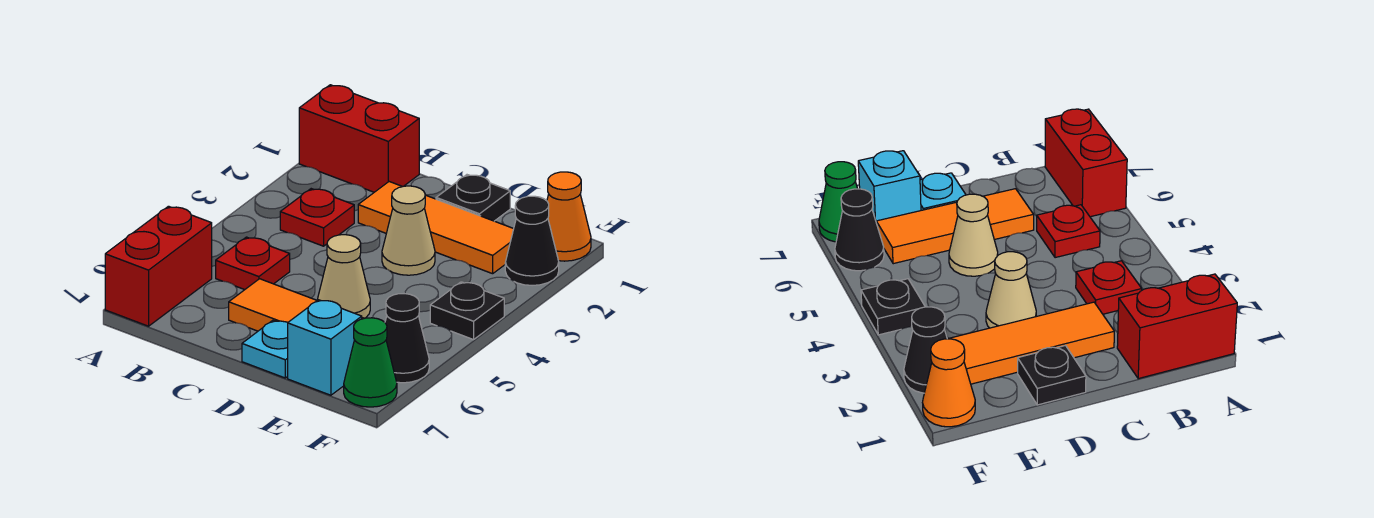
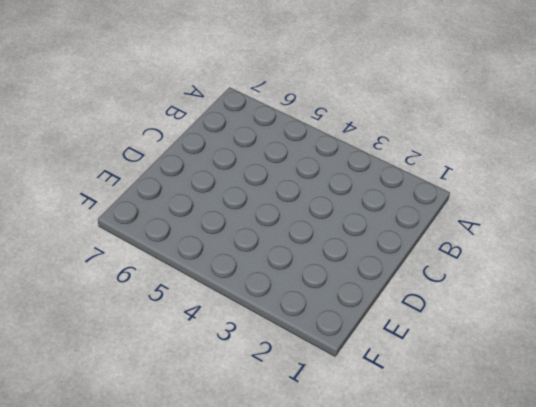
none -> red brick A1:B1 level 1
none -> red brick A6:A7 level 1
none -> red plate B3 level 1

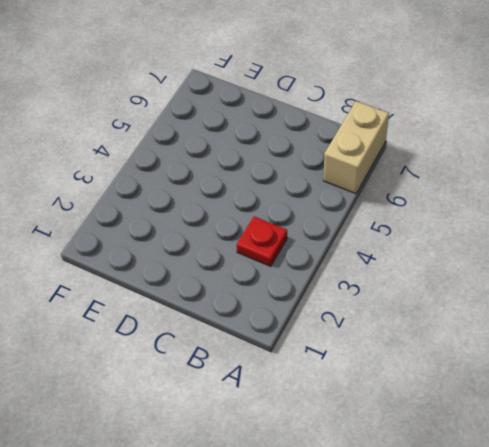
tan brick A6:A7 level 1 -> red brick A6:A7 level 1
none -> red brick A1:B1 level 1
none -> red plate B5 level 1
none -> orange tile C2:E2 level 1

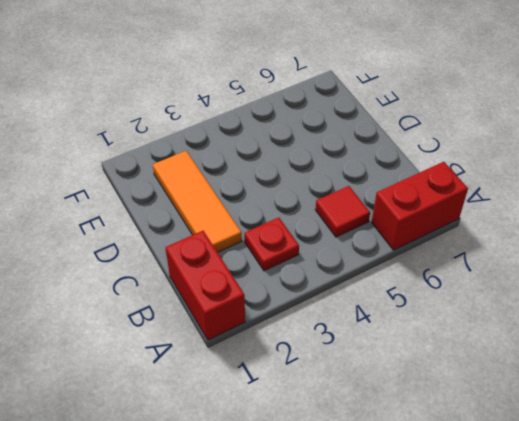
red tile B5 level 1 -> red plate B5 level 1
none -> orange tile C6:E6 level 1
none -> black plate D1 level 1
none -> tan cone D3 level 1

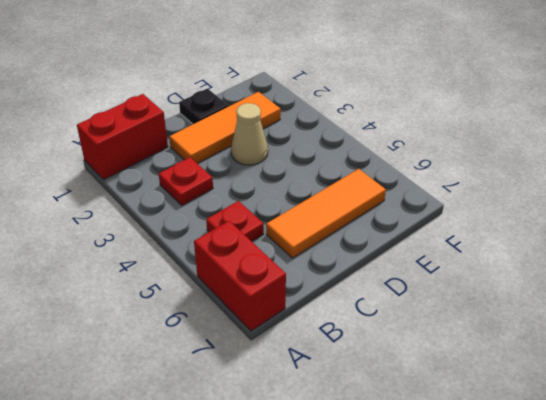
none -> tan cone D5 level 1
none -> cyan plate D7 level 1
none -> cyan brick E7 level 1

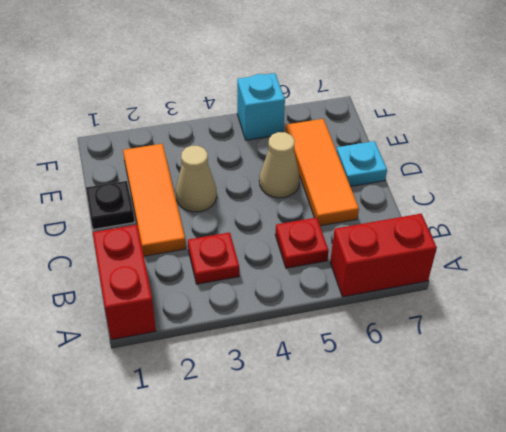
cyan brick F5 level 1 -> cyan brick E7 level 1
none -> orange cone F1 level 1
none -> black cone F2 level 1
none -> black plate F4 level 1

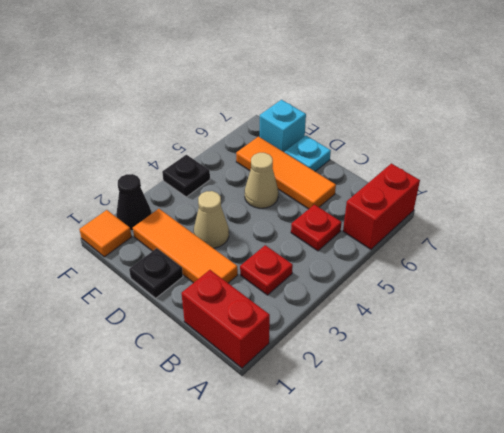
orange tile F1 level 1 -> orange cone F1 level 1
none -> black cone F6 level 1
none -> green cone F7 level 1

